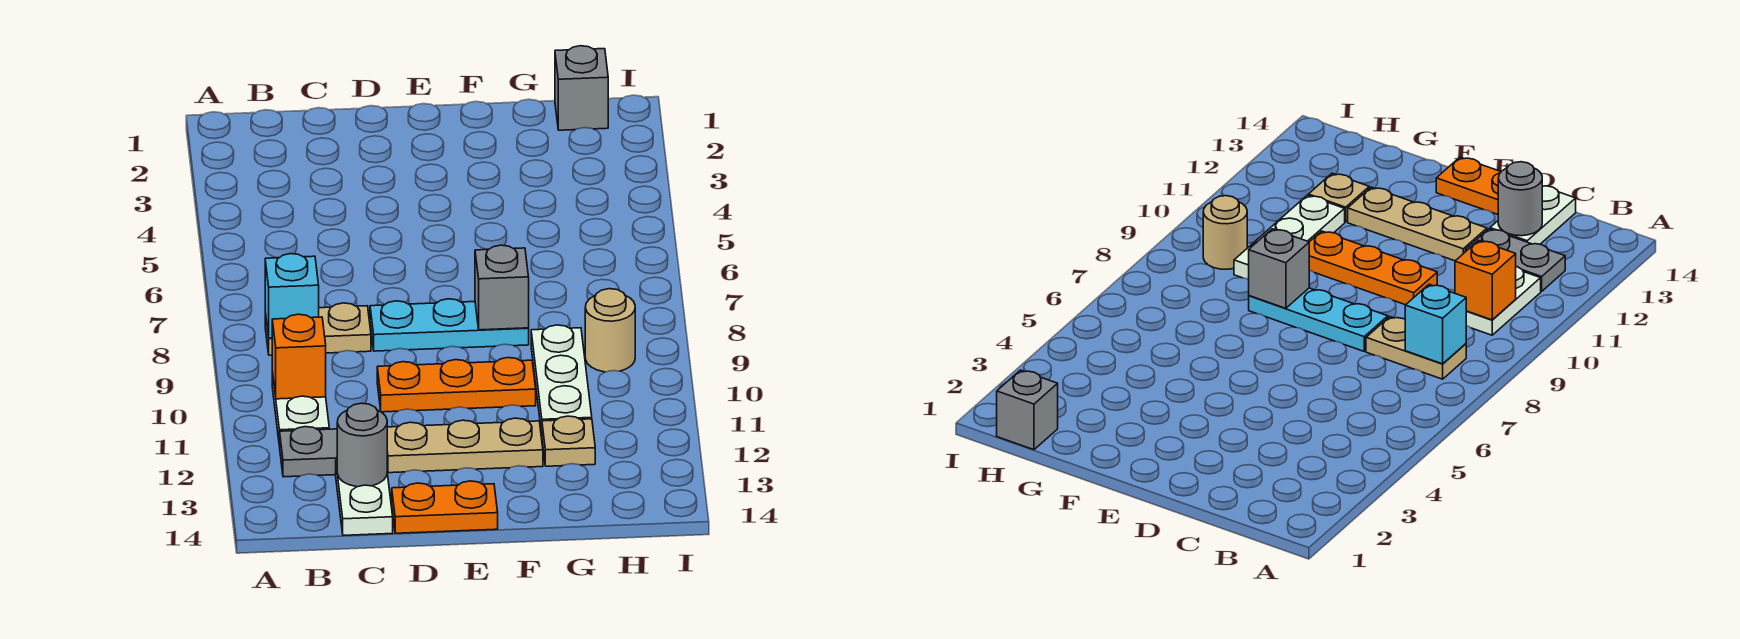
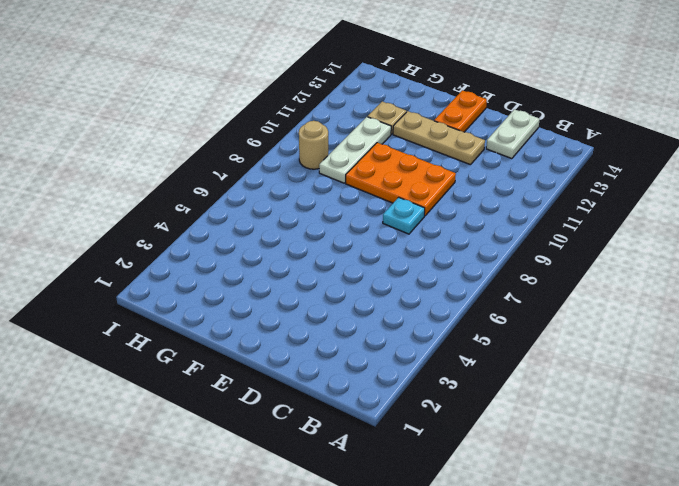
cyan plate D8 level 1 -> cyan plate D8:F8 level 1
orange plate D9:F10 level 1 -> orange plate D10:F10 level 1
orange plate E13:E14 level 1 -> orange plate D14:E14 level 1
none -> tan plate B8:C8 level 1
none -> white plate B10:B11 level 1
none -> grey plate B12:C12 level 1

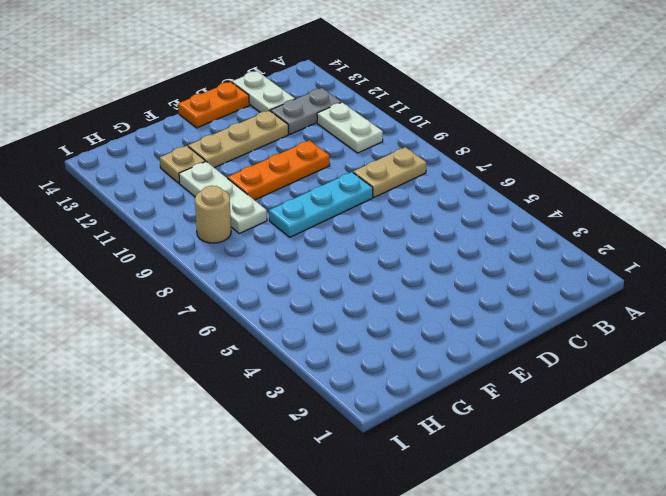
none -> grey brick H1 level 1
none -> cyan brick B8 level 2
none -> orange brick B10 level 2

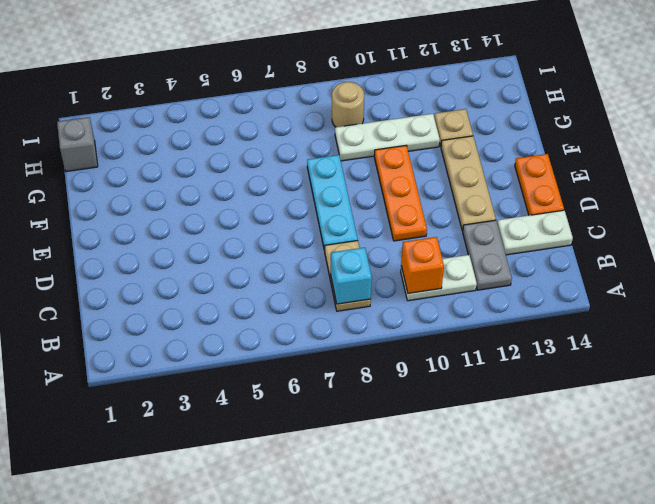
none -> grey round brick C13 level 2
none -> grey brick F8 level 2

